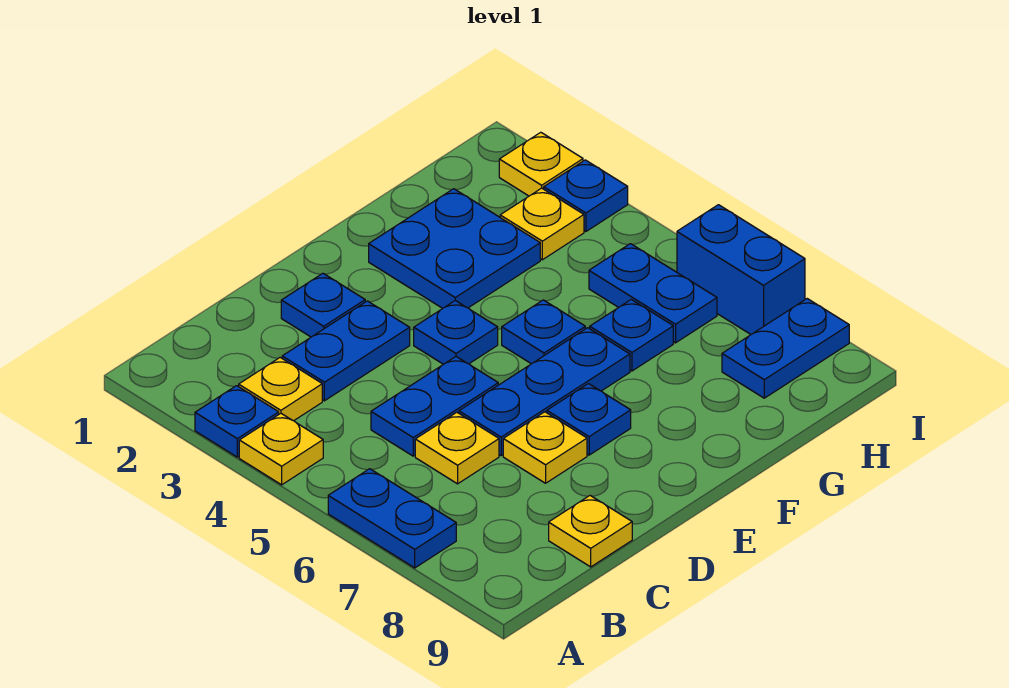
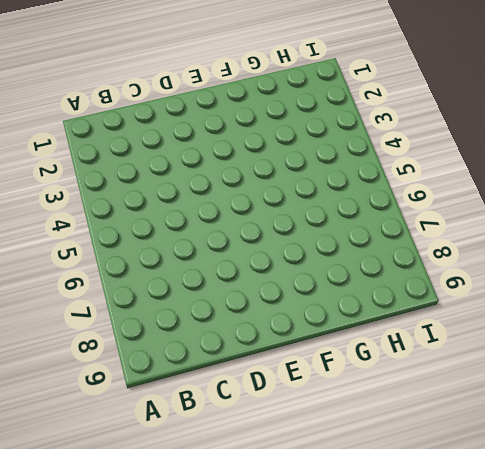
none -> blue plate A3 level 1
none -> yellow plate A4 level 1
none -> blue plate A6:A7 level 1

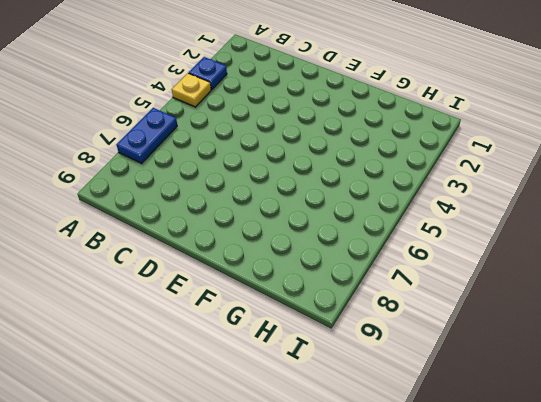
none -> yellow plate B3 level 1
none -> blue plate C3:D3 level 1
none -> blue plate C5:D5 level 1

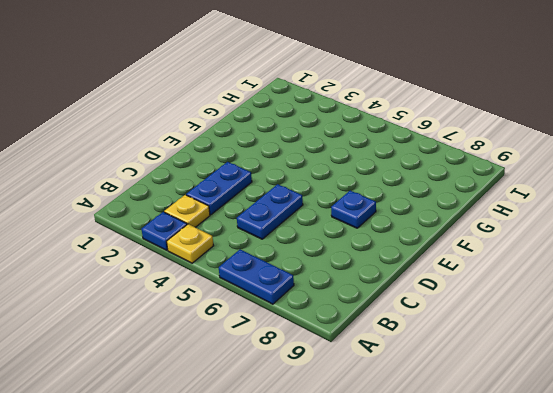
none -> yellow plate C6 level 1
none -> yellow plate C9 level 1
none -> blue plate D2 level 1

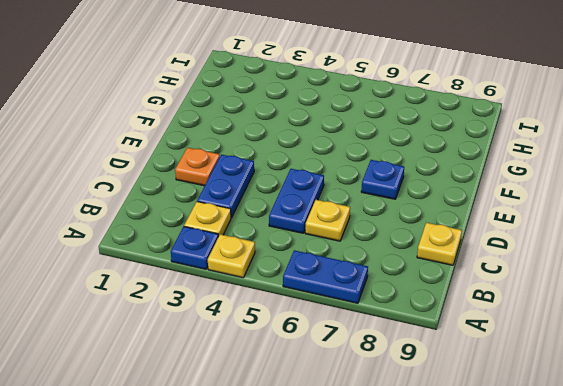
orange plate D2 level 1 -> blue plate D2 level 1
none -> blue plate D6:F6 level 1
none -> yellow plate D7 level 1
none -> blue plate E4 level 1

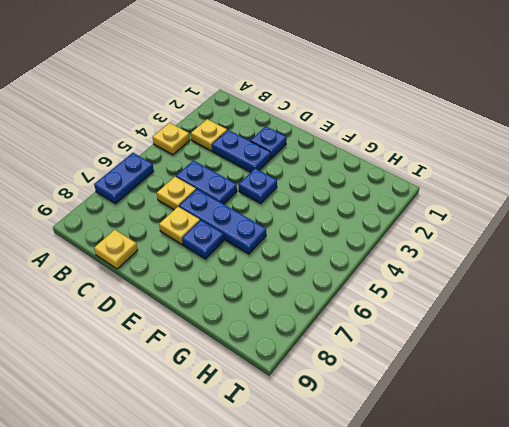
none -> blue plate A3 level 1
none -> blue plate F2:G3 level 1
none -> blue plate F5 level 1

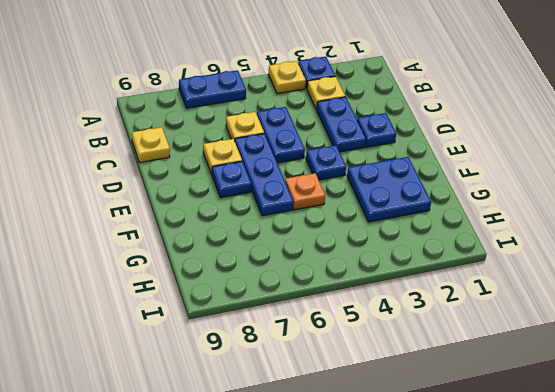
orange plate F5 level 1 -> blue plate F5 level 1
none -> blue plate G6 level 1
none -> yellow plate H3 level 1
none -> blue plate H5:H6 level 1

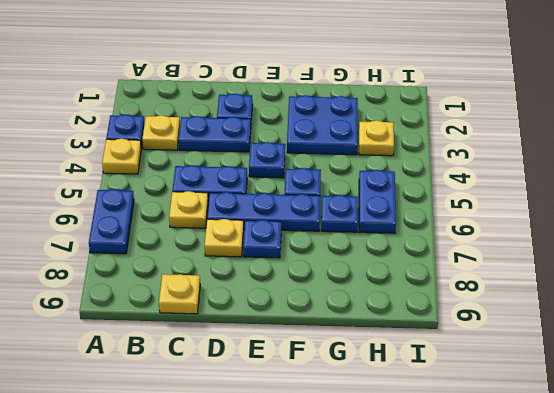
none -> blue plate H8:I8 level 1
none -> yellow plate I2 level 1
none -> blue plate I3 level 1

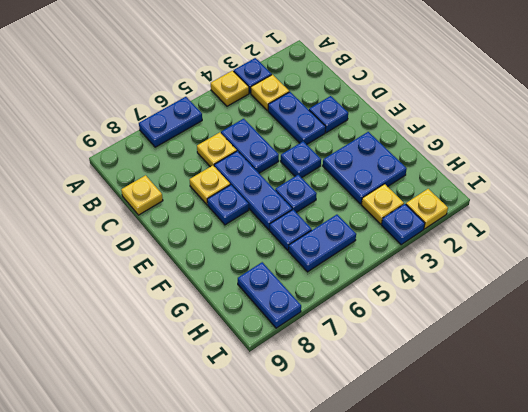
none -> blue brick I6:I7 level 1

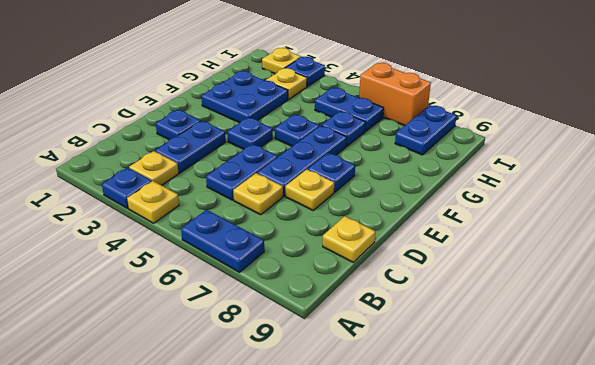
orange brick I6:I7 level 1 -> blue brick I6:I7 level 1

